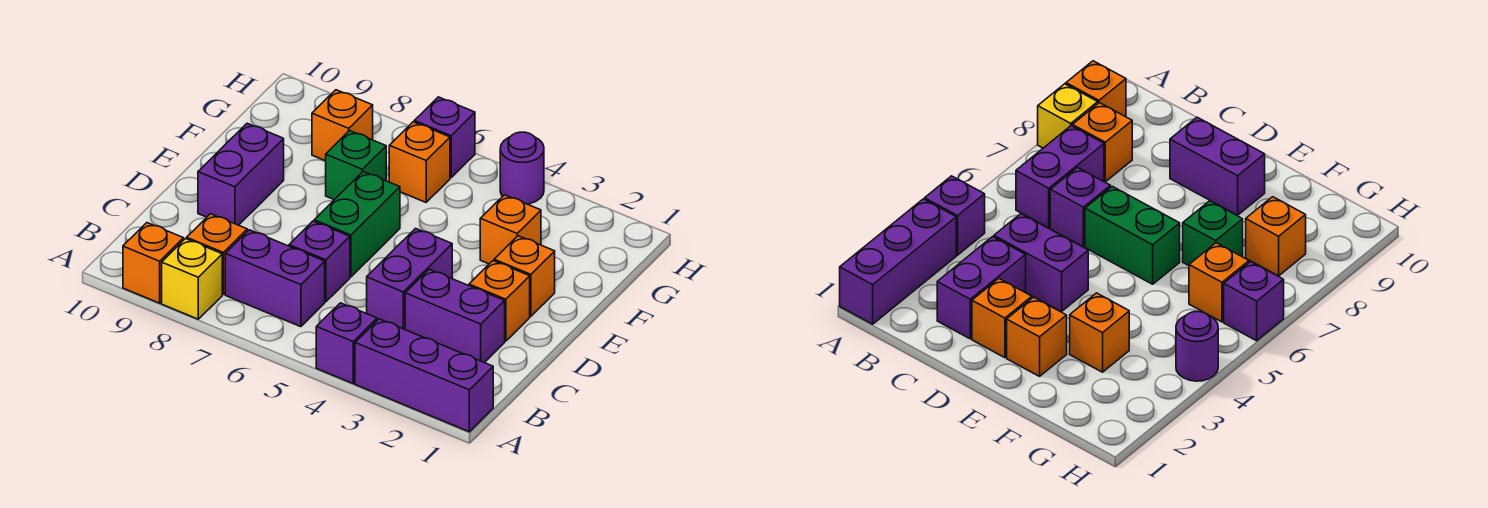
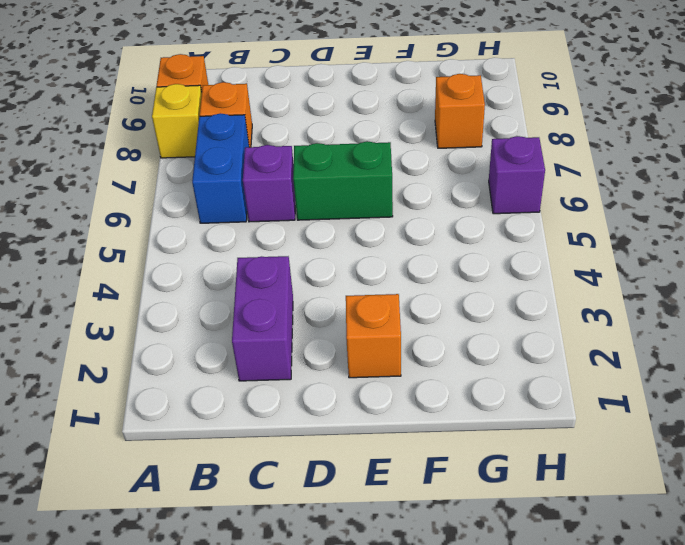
blue brick B6:B7 level 1 -> purple brick B6:B7 level 1
none -> purple brick A1:A3 level 1
none -> purple brick A4 level 1
none -> purple brick C4:D4 level 1

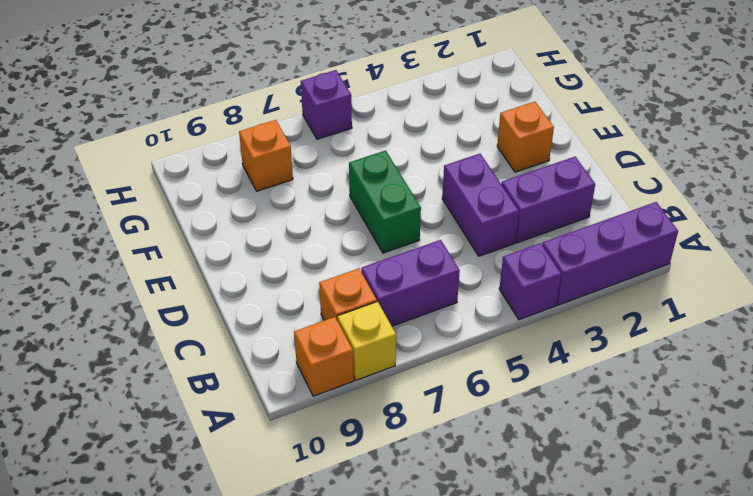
none -> purple brick C6 level 1
none -> orange brick D2 level 1
none -> purple brick D9:E9 level 1

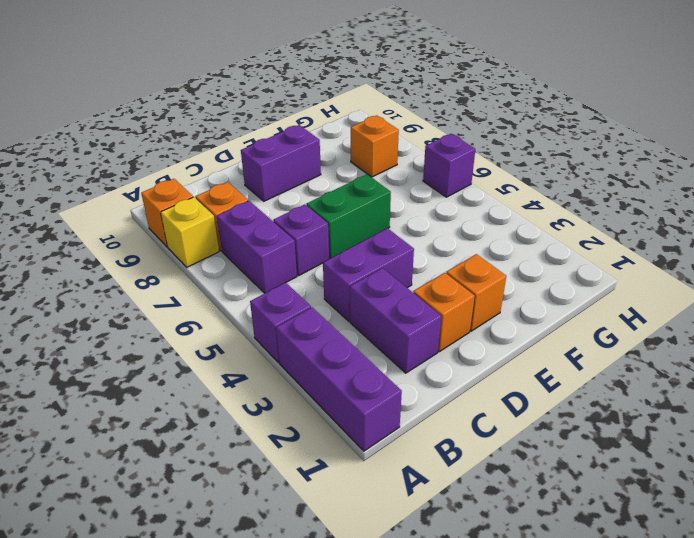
none -> orange brick F3 level 1
none -> green brick F7 level 1
none -> orange brick G6 level 1

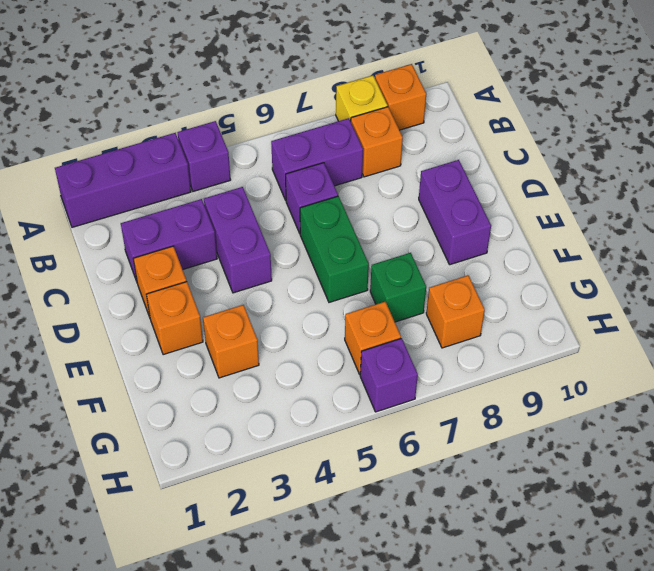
none -> purple round brick H4 level 1

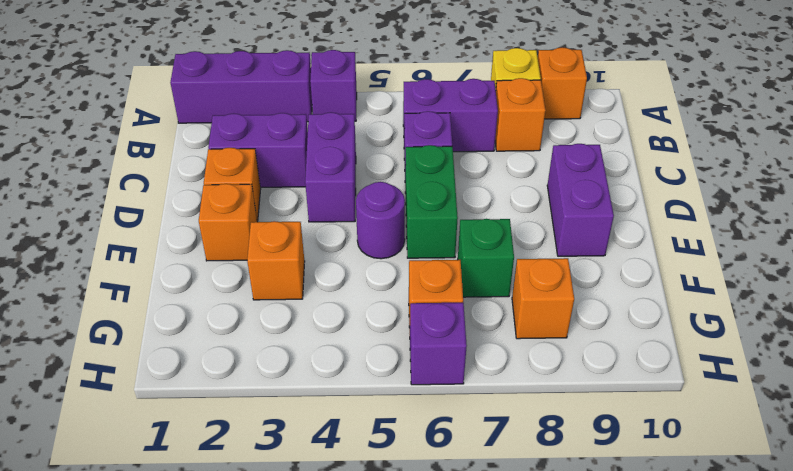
purple round brick E5 level 1 -> purple round brick H4 level 1

